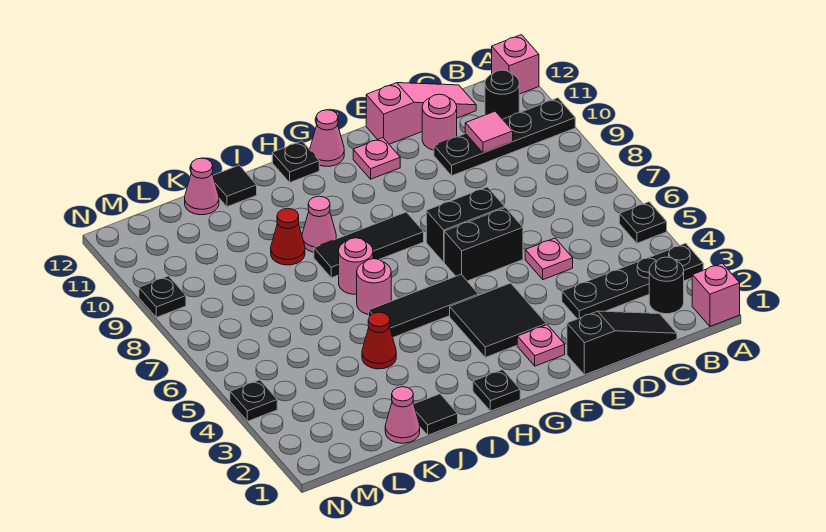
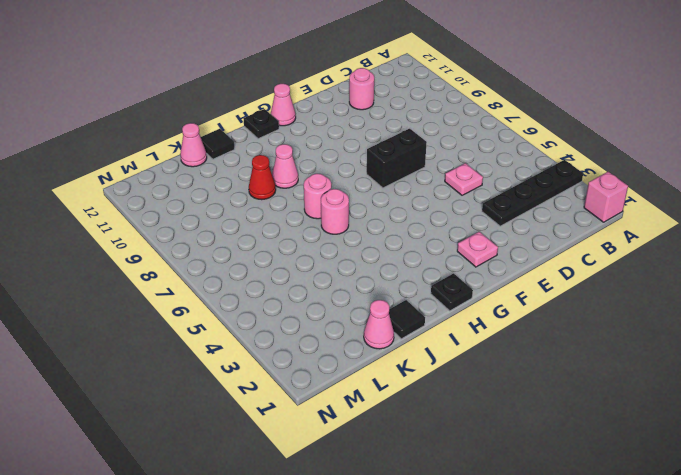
none -> black plate A5 level 1
none -> black plate A10:D10 level 1
none -> pink brick A12 level 1
none -> black round brick B2 level 1

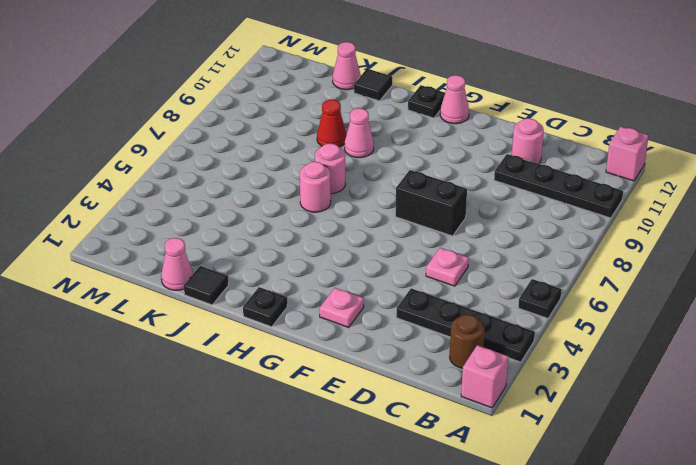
brown round brick B2 level 1 -> black round brick B2 level 1
none -> black round brick B11 level 1
none -> black slope C1:E1 level 1 top E
none -> pink slope C12:E12 level 1 top E
none -> black brick E6:F6 level 1

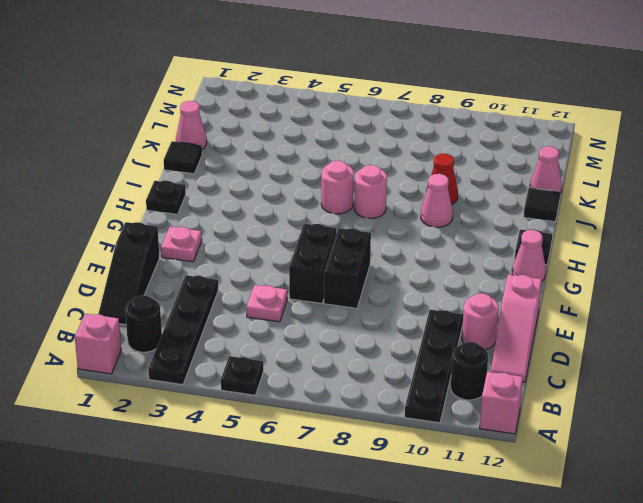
none -> black tile F3:G4 level 1
none -> pink plate F11 level 1
none -> black tile G5:I5 level 1
none -> black tile G8:I8 level 1

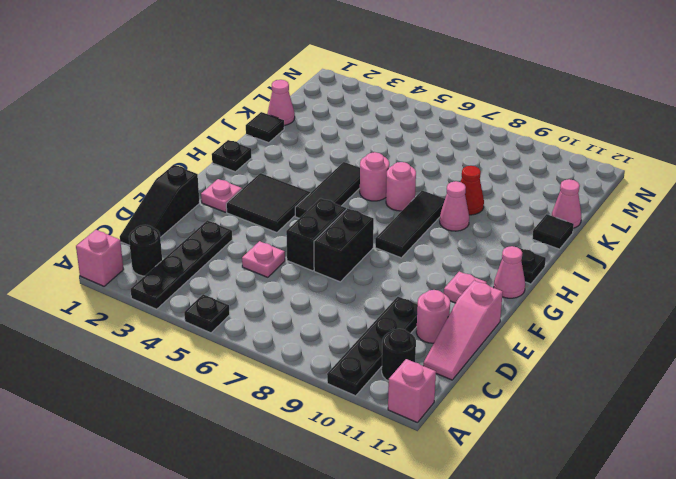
none -> red cone J4 level 1
none -> black plate N4 level 1
none -> black plate N9 level 1
none -> pink tile C10 level 2

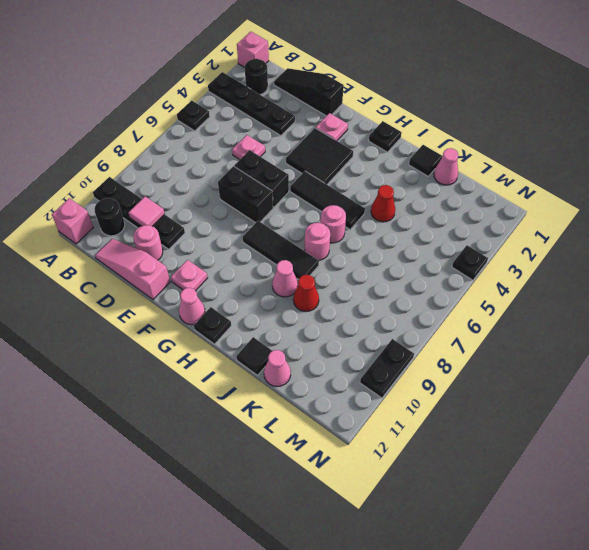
black plate N9:N10 level 1 -> black plate N9 level 1

